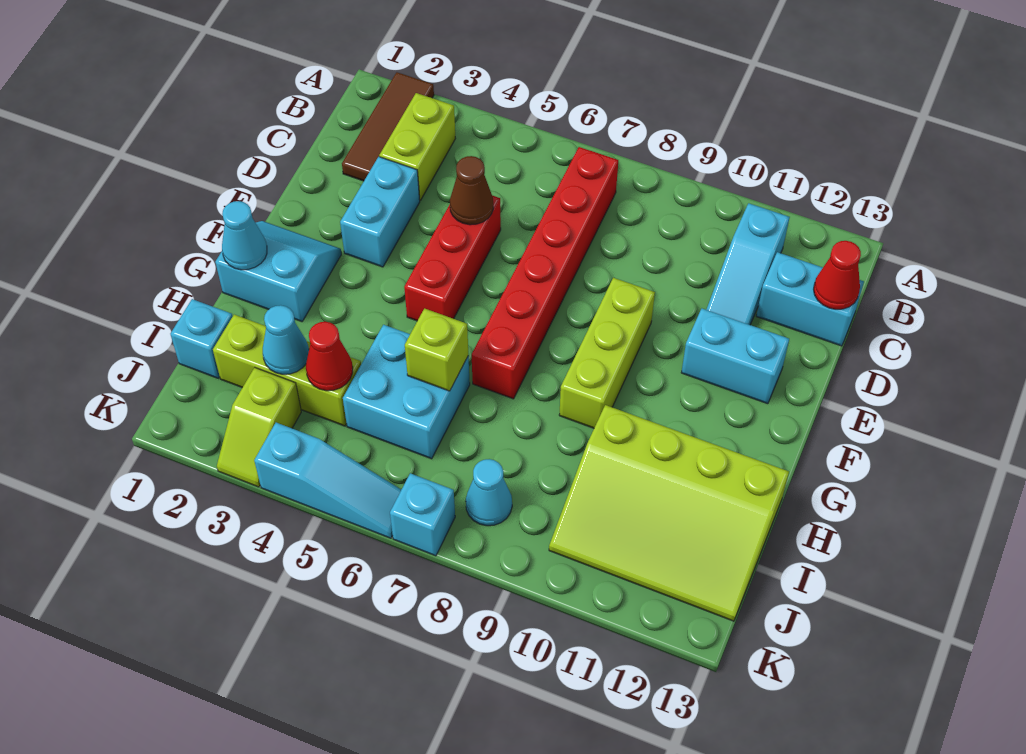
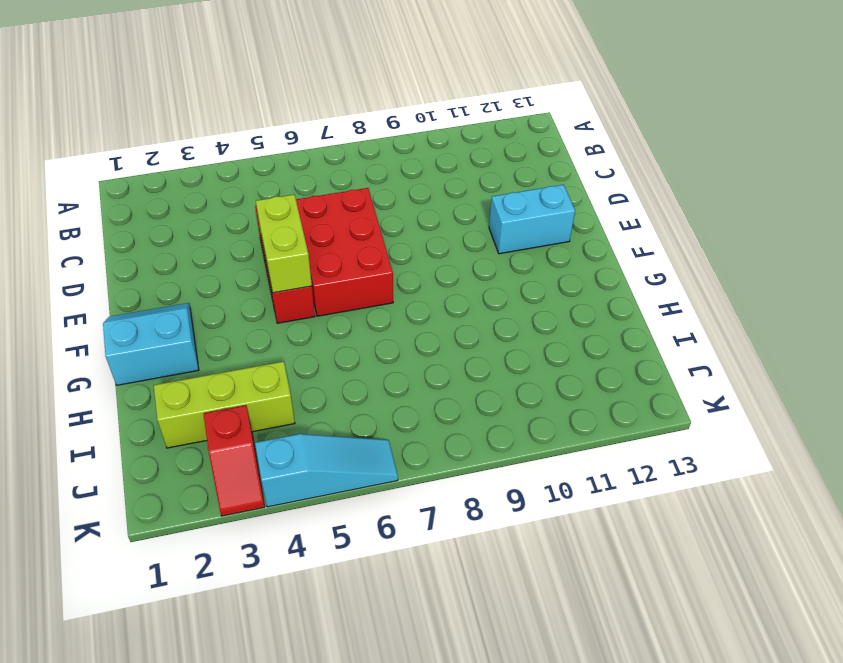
red brick D6:F7 level 1 -> red brick B7:G7 level 1
lime brick E5:F5 level 2 -> lime brick B3:C3 level 1
red slope J3:K3 level 1 top J -> lime slope J3:K3 level 1 top J
none -> brown tile A2:C2 level 1
none -> cyan slope B11:D11 level 1 top B
none -> cyan brick C12:C13 level 1

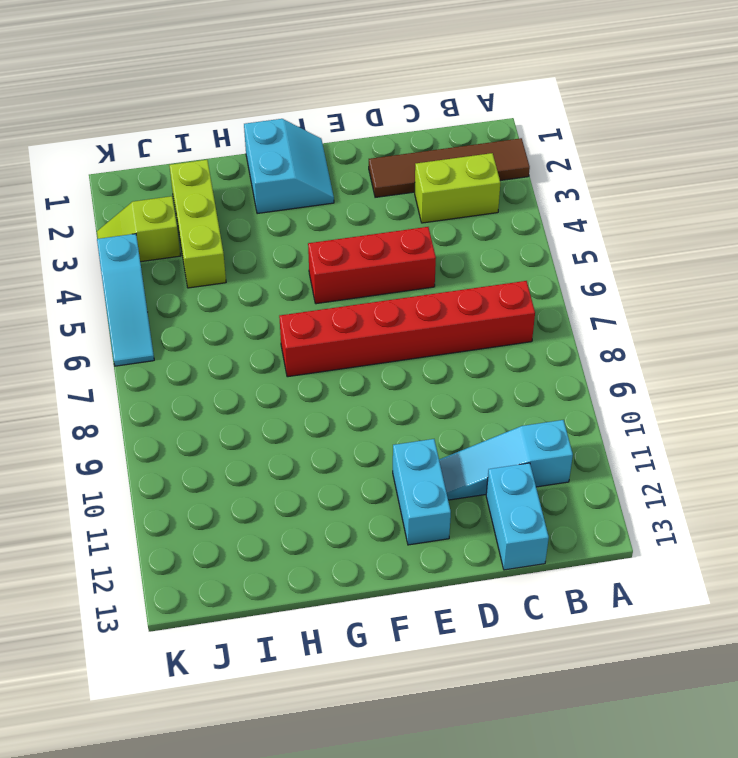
brown tile A2:D2 level 1 -> brown tile A2:C2 level 1
none -> cyan brick D3:E3 level 1
none -> lime brick E9:G9 level 1
none -> cyan brick H5:I6 level 1

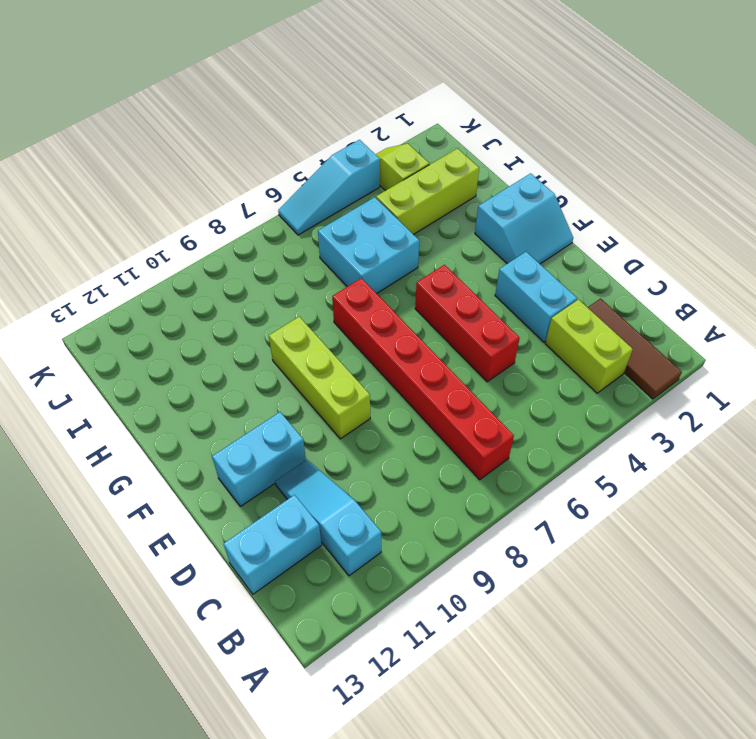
none -> lime slope H10:J13 level 1 top H
none -> cyan brick I1 level 1
none -> cyan cone J8 level 1

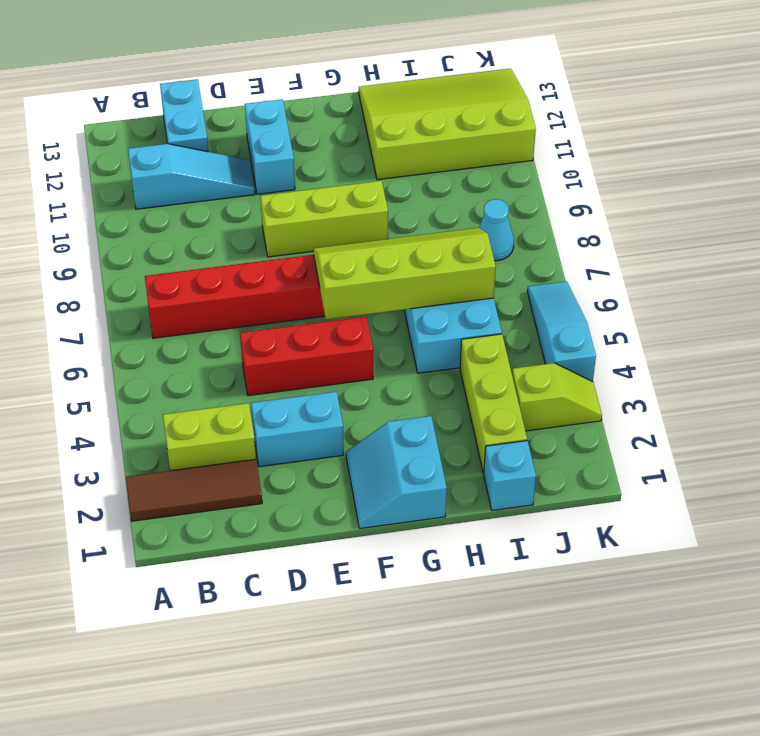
lime slope F6:I7 level 2 top 6 -> lime brick H6 level 2
lime slope H11:K13 level 1 top 11 -> lime slope H10:J13 level 1 top H
none -> cyan brick K7 level 1
none -> red cone C13 level 2
none -> brown cone D5 level 2

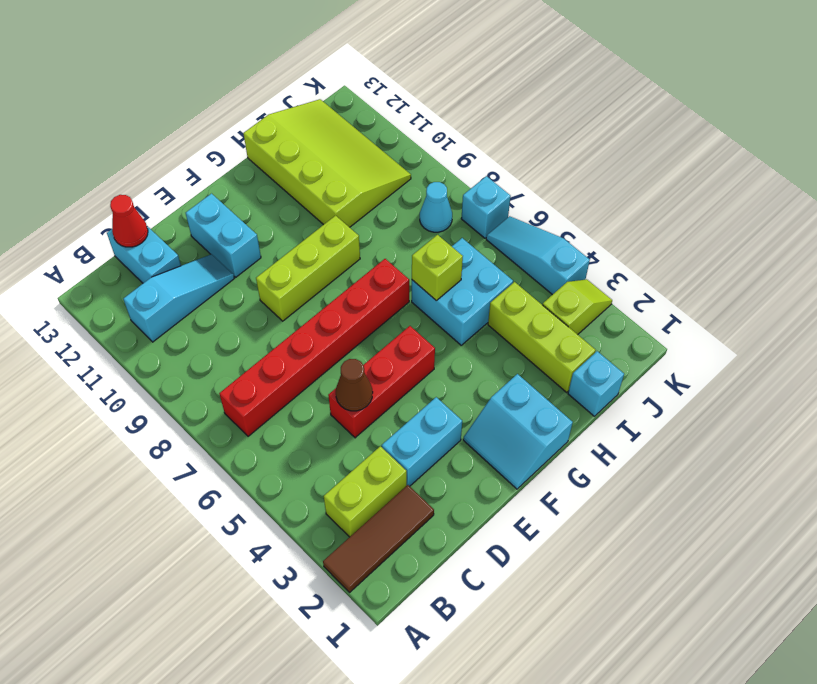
none -> cyan cone G1 level 2
none -> cyan cone I3 level 2
none -> red cone I4 level 2

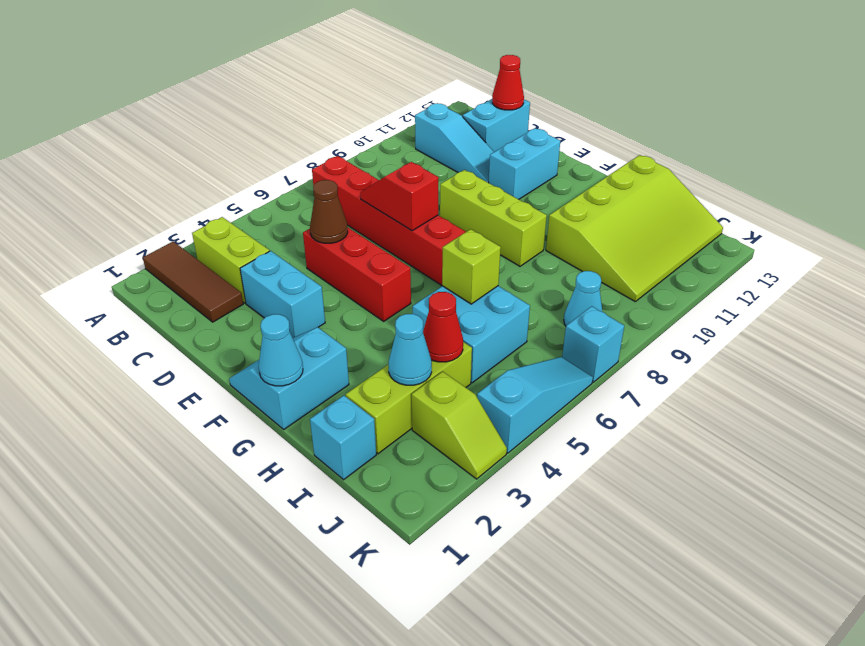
red slope D7:E7 level 2 top E -> none

